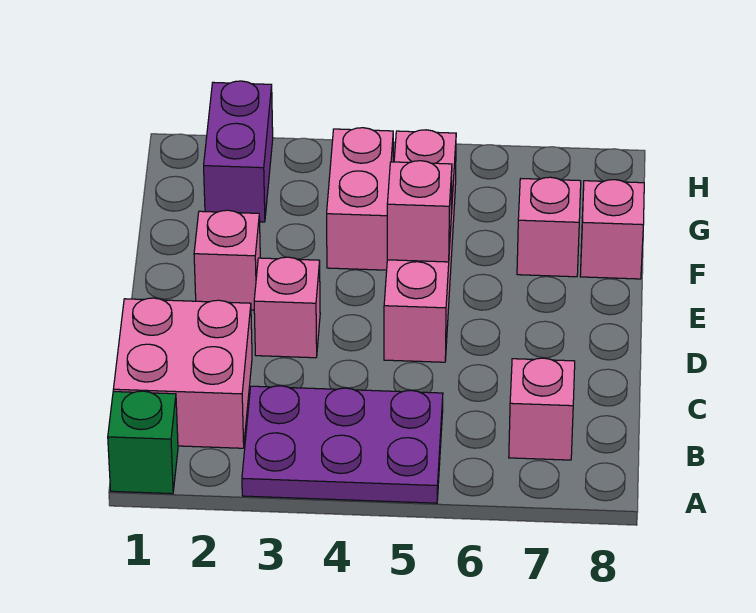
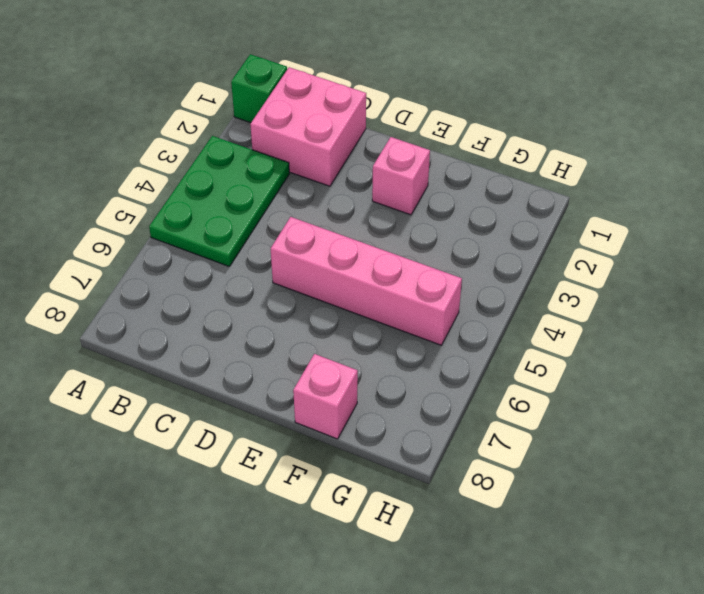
green plate A3:B5 level 1 -> purple plate A3:B5 level 1
none -> pink brick B7 level 1
none -> pink brick D3 level 1
none -> pink brick F4:G4 level 1

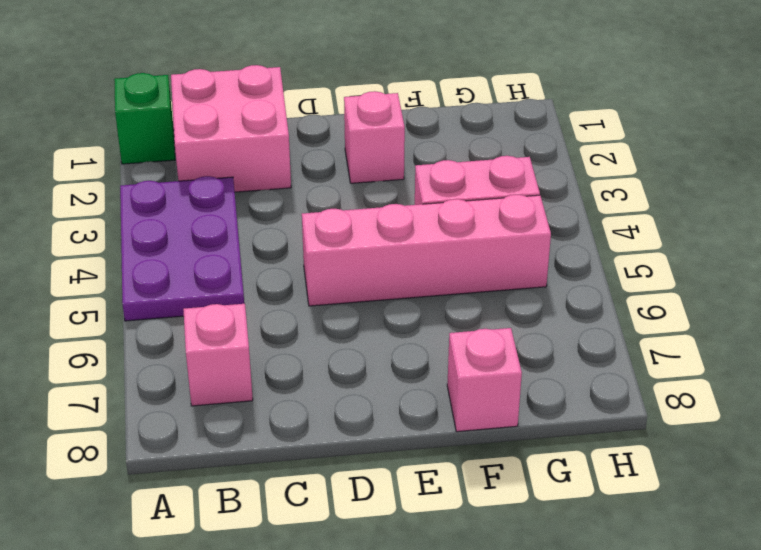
none -> pink brick D3 level 1
none -> pink brick F7 level 1
none -> purple brick G2:H2 level 1

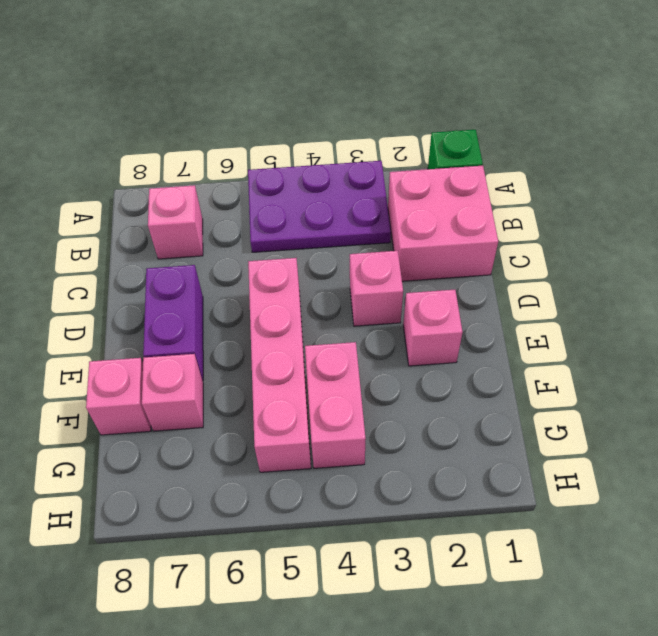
purple brick D7:E7 level 1 -> purple brick G2:H2 level 1
none -> pink brick E5 level 2

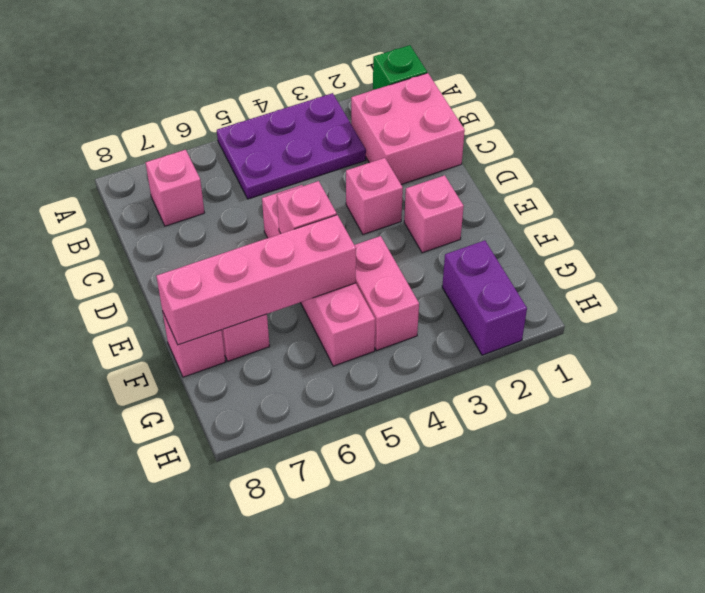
pink brick F5:F8 level 2 -> none

